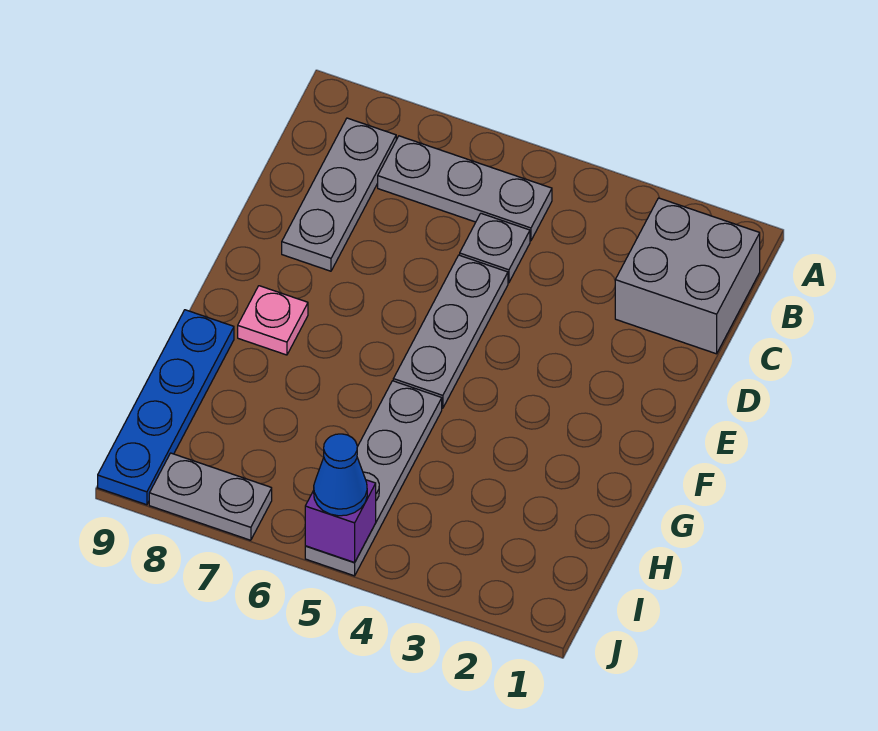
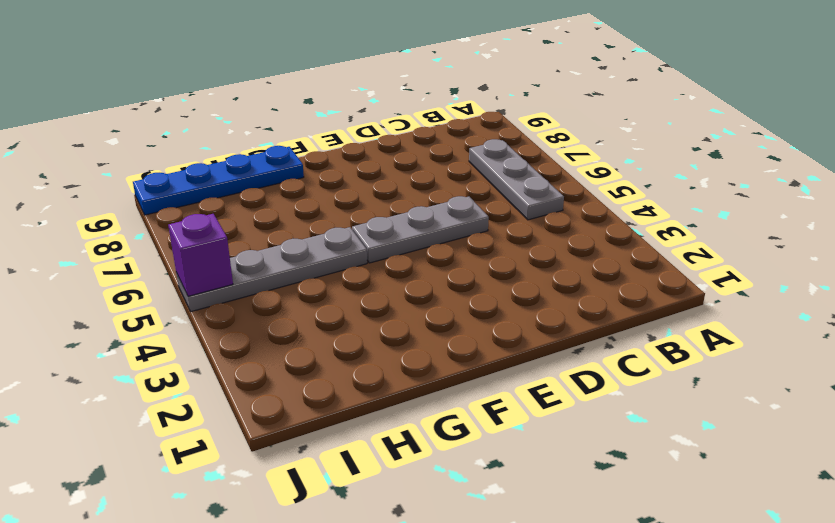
none -> grey brick B1:C2 level 1
none -> grey plate B8:D8 level 1

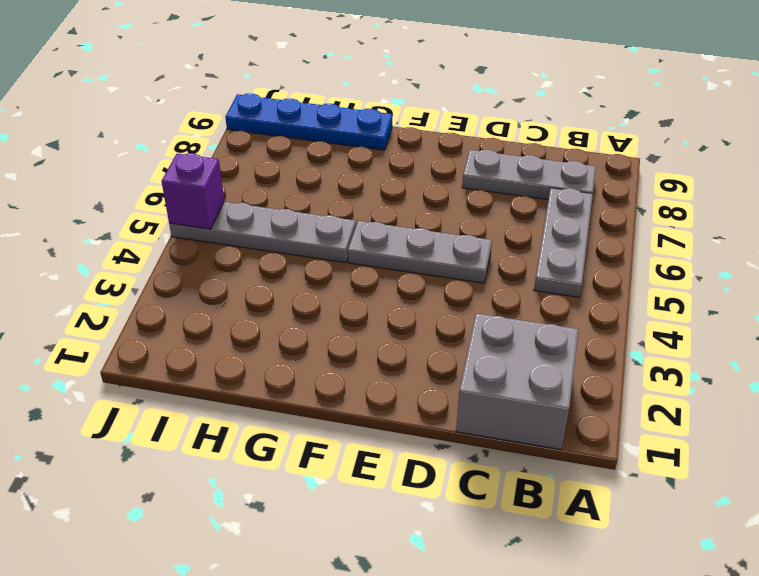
none -> grey plate C5 level 1
none -> pink plate F8 level 1

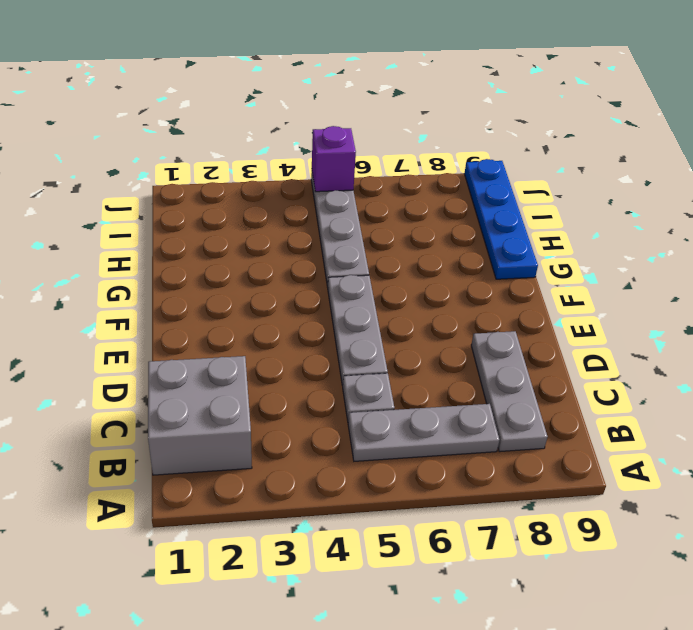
none -> pink plate F8 level 1
none -> grey plate J7:J8 level 1

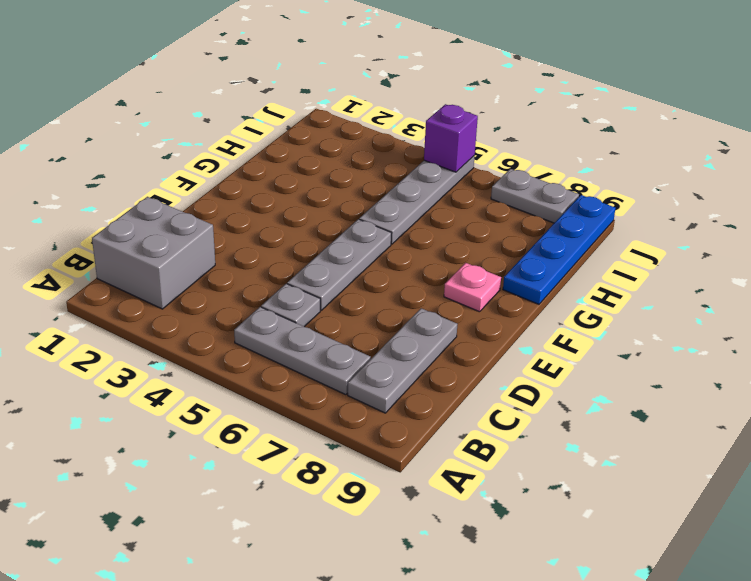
none -> blue cone J5 level 3

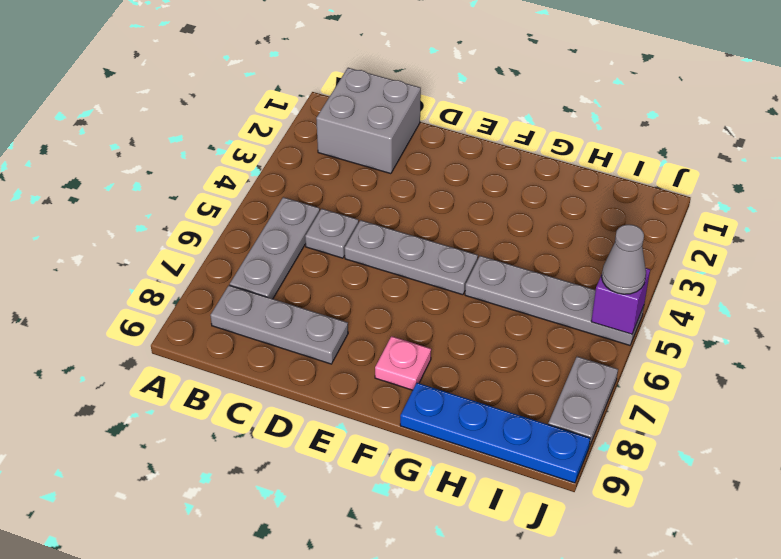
grey cone J5 level 3 -> blue cone J5 level 3

